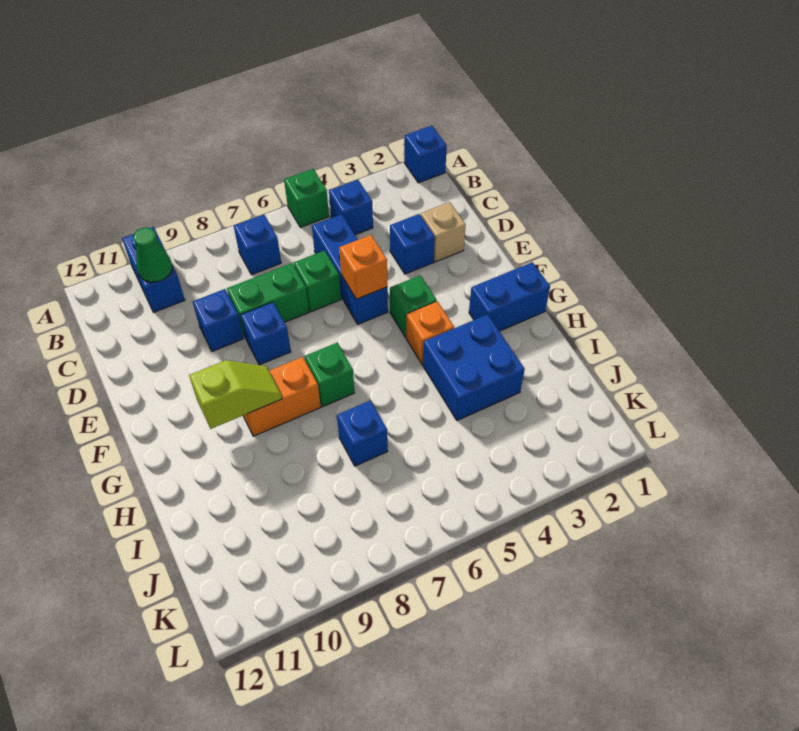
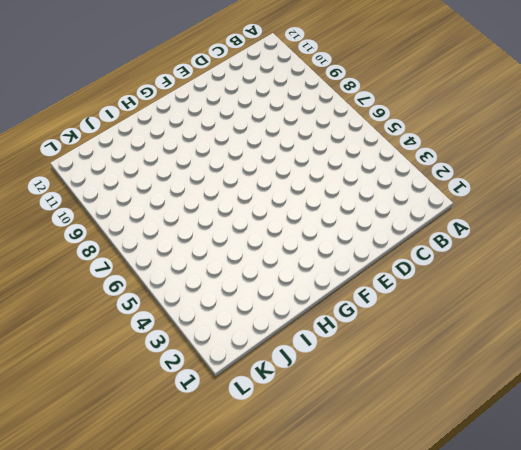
none -> blue brick A1 level 1
none -> green brick A5 level 1
none -> blue brick A10:B10 level 1

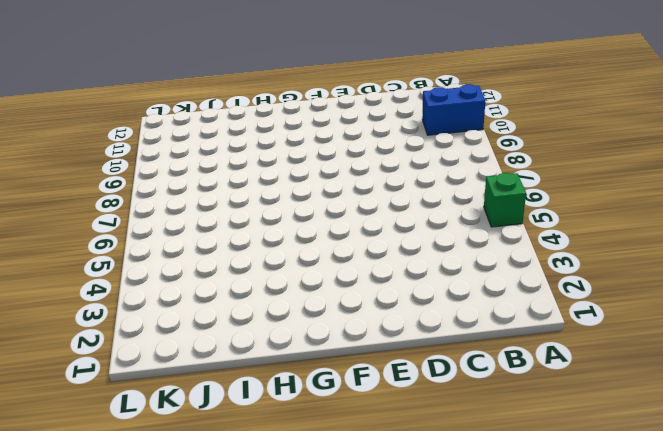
none -> blue brick A1 level 1
none -> blue brick B4 level 1
none -> blue brick B7 level 1

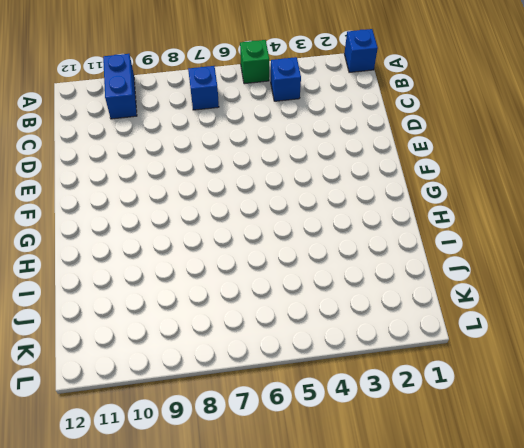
none -> blue brick C5:E5 level 1
none -> tan brick D2 level 1
none -> blue brick D3 level 1

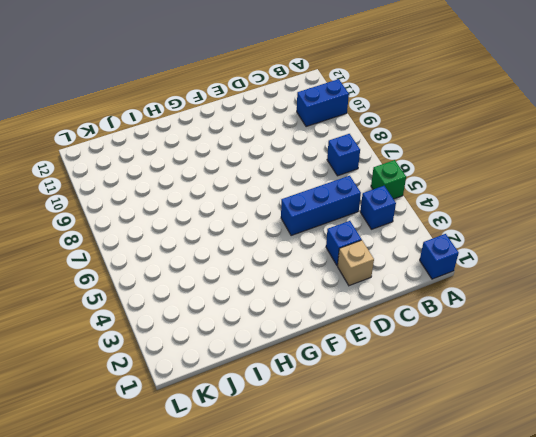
none -> green brick D6 level 1
none -> green brick D7:D8 level 1
none -> blue brick D9 level 1

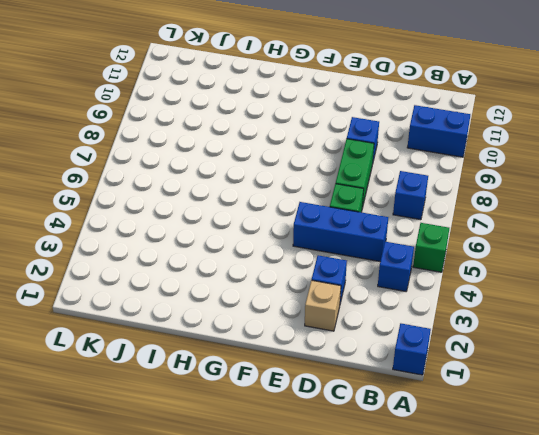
none -> blue brick E8 level 1
none -> green brick F4 level 1
none -> blue brick G1:G2 level 1

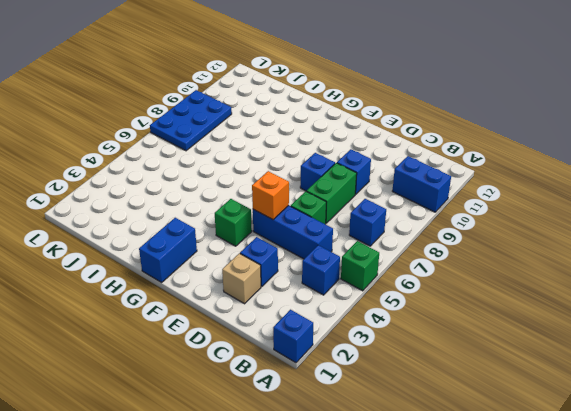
blue plate K7:L9 level 1 -> none
none -> orange brick G4 level 1
none -> green brick G7 level 1
none -> orange brick G8:G9 level 1

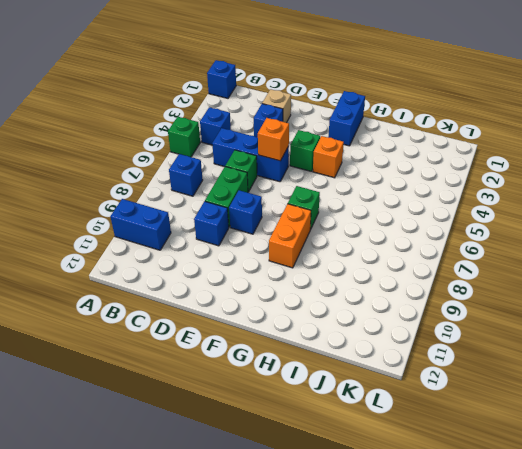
none -> blue brick H3:I4 level 1
none -> blue brick I7 level 1
none -> green cone B10 level 2

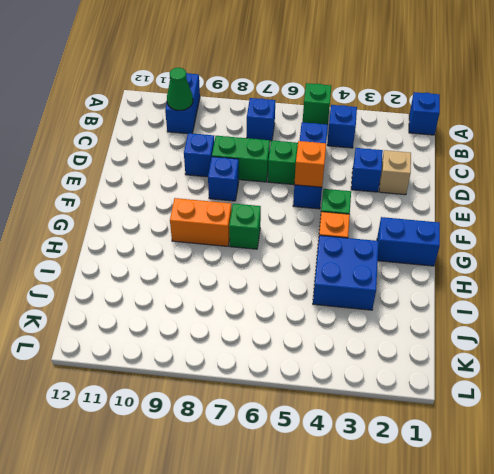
none -> blue brick I7 level 1
none -> lime slope G9:G10 level 2 top 10

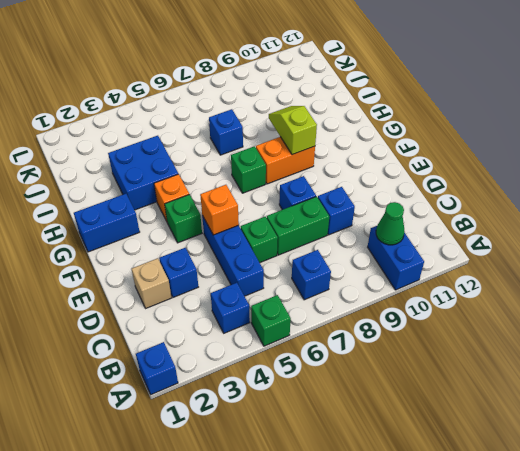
lime slope G9:H9 level 2 top G -> lime slope G9:G10 level 2 top 10

